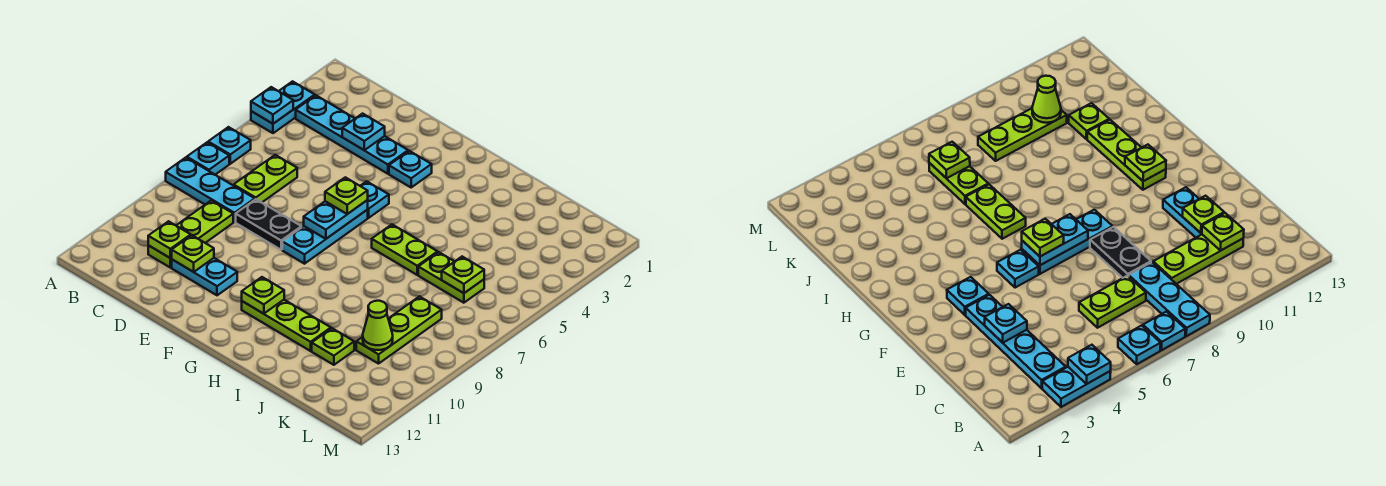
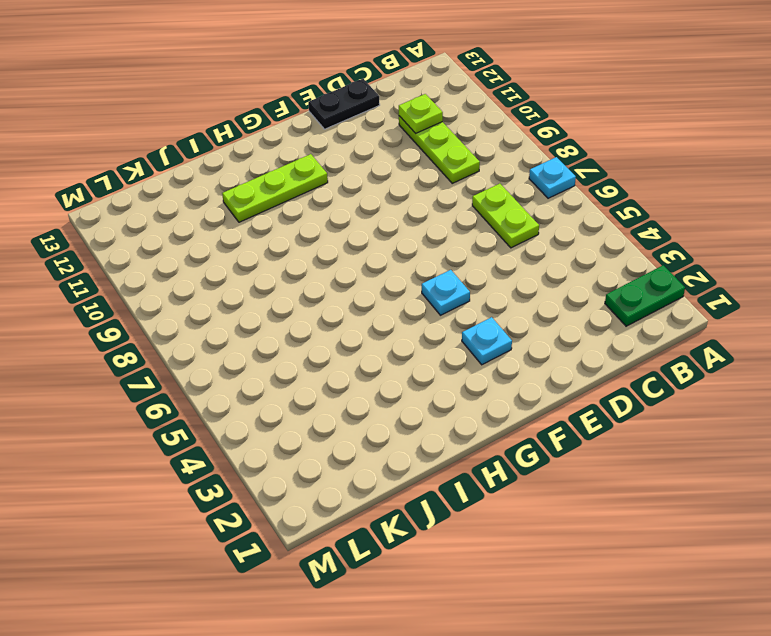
green plate A2:B2 level 1 -> none
black plate D13:E13 level 1 -> black plate D8:E8 level 1
none -> cyan plate A3:A4 level 1
none -> cyan plate A6 level 1
none -> cyan plate A8:C8 level 1

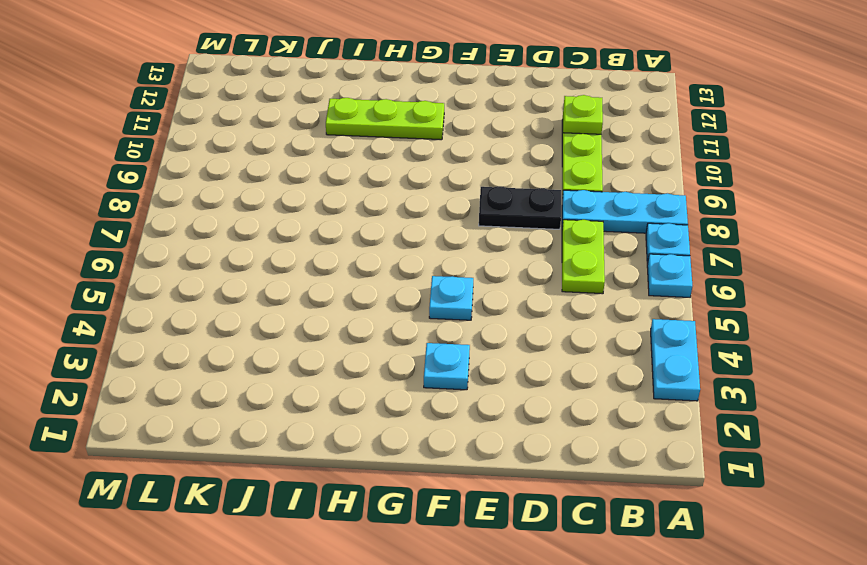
none -> cyan plate B3:E3 level 1
none -> cyan plate D11:E11 level 1
none -> cyan plate F6:F8 level 1

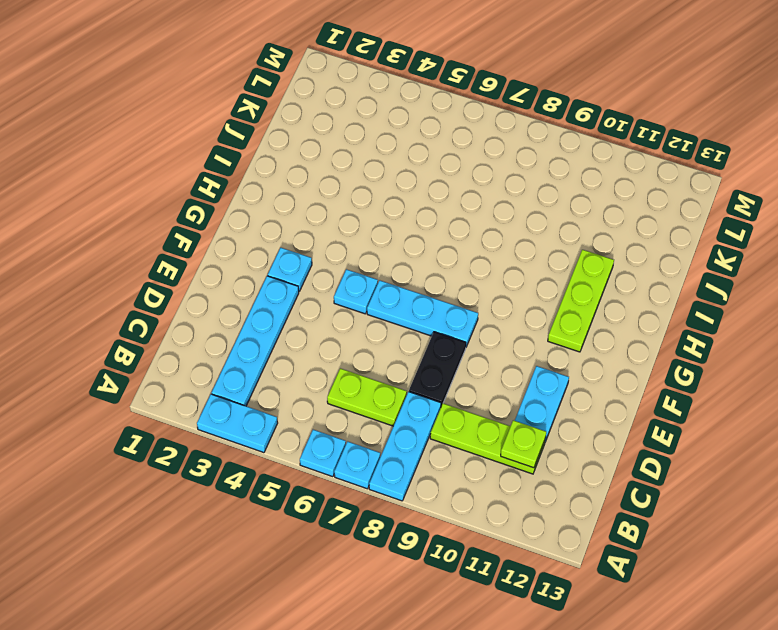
none -> lime plate H6:I6 level 1
none -> lime plate J6:K6 level 1
none -> lime plate J11 level 1

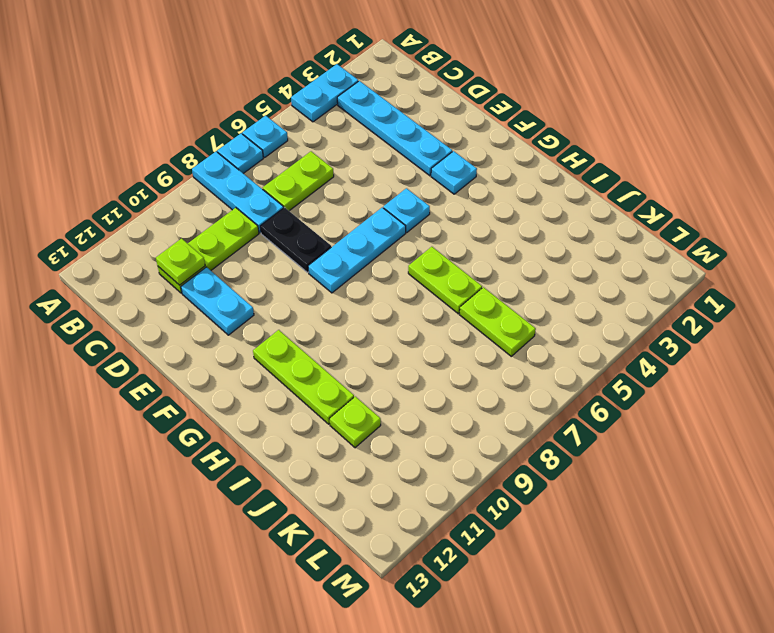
none -> lime plate K8:K10 level 1
none -> cyan plate A4 level 2
none -> cyan plate D3 level 2

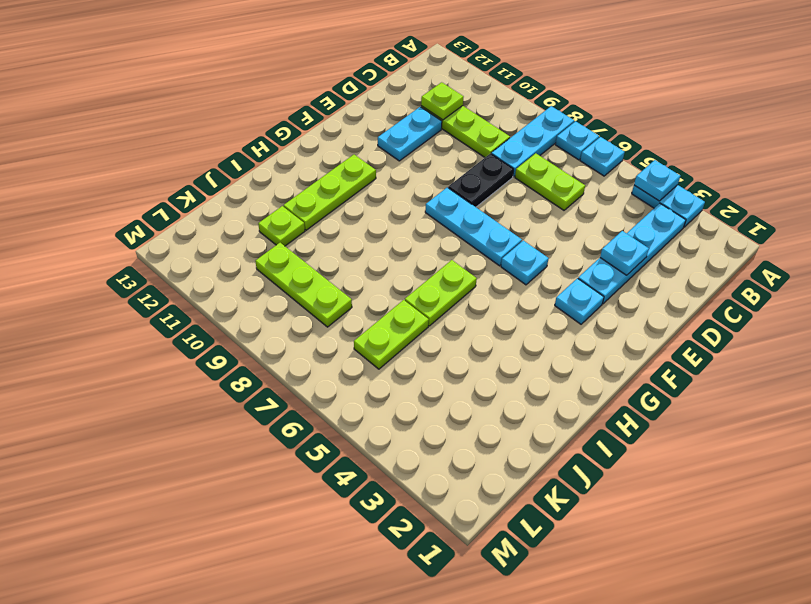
none -> lime plate D11 level 2
none -> cyan plate F6:F7 level 2
none -> lime plate G11 level 2

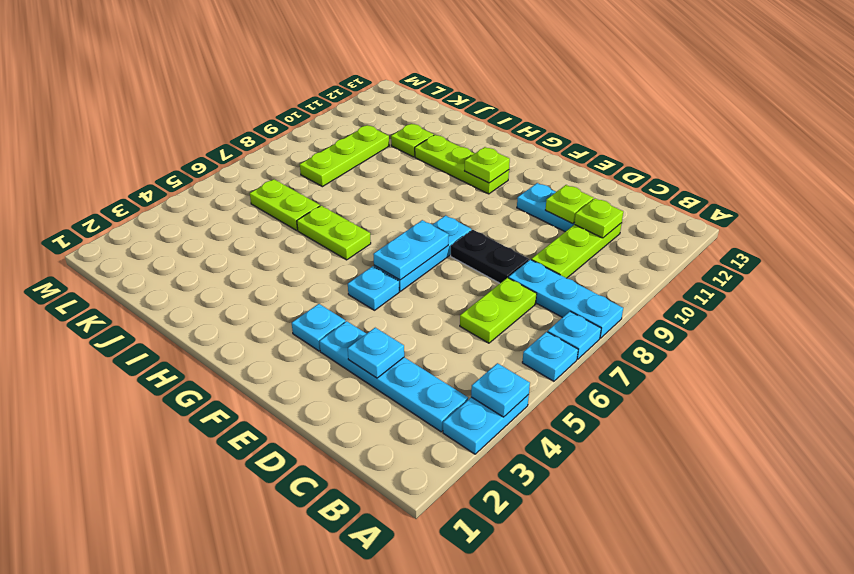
none -> lime plate K6 level 2
none -> lime cone K10 level 2
none -> lime plate F6 level 3

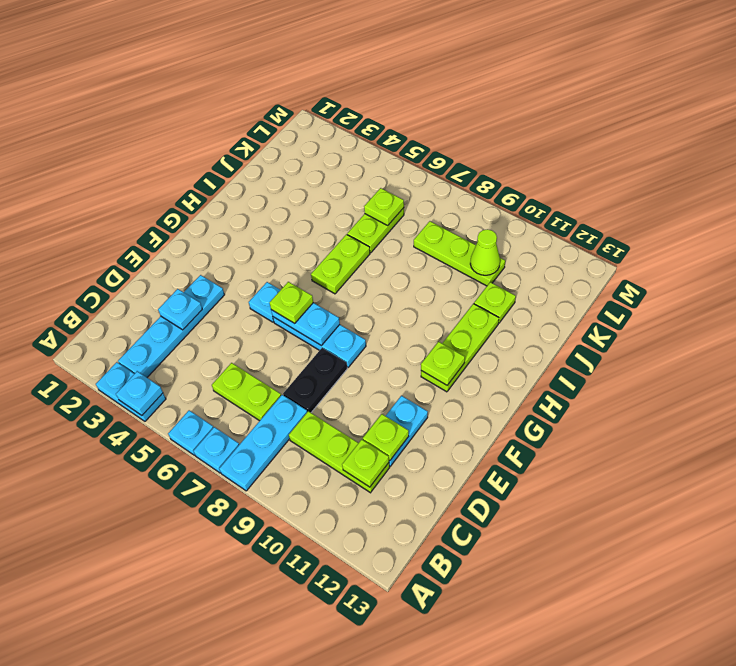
none -> cyan plate F3 level 1

